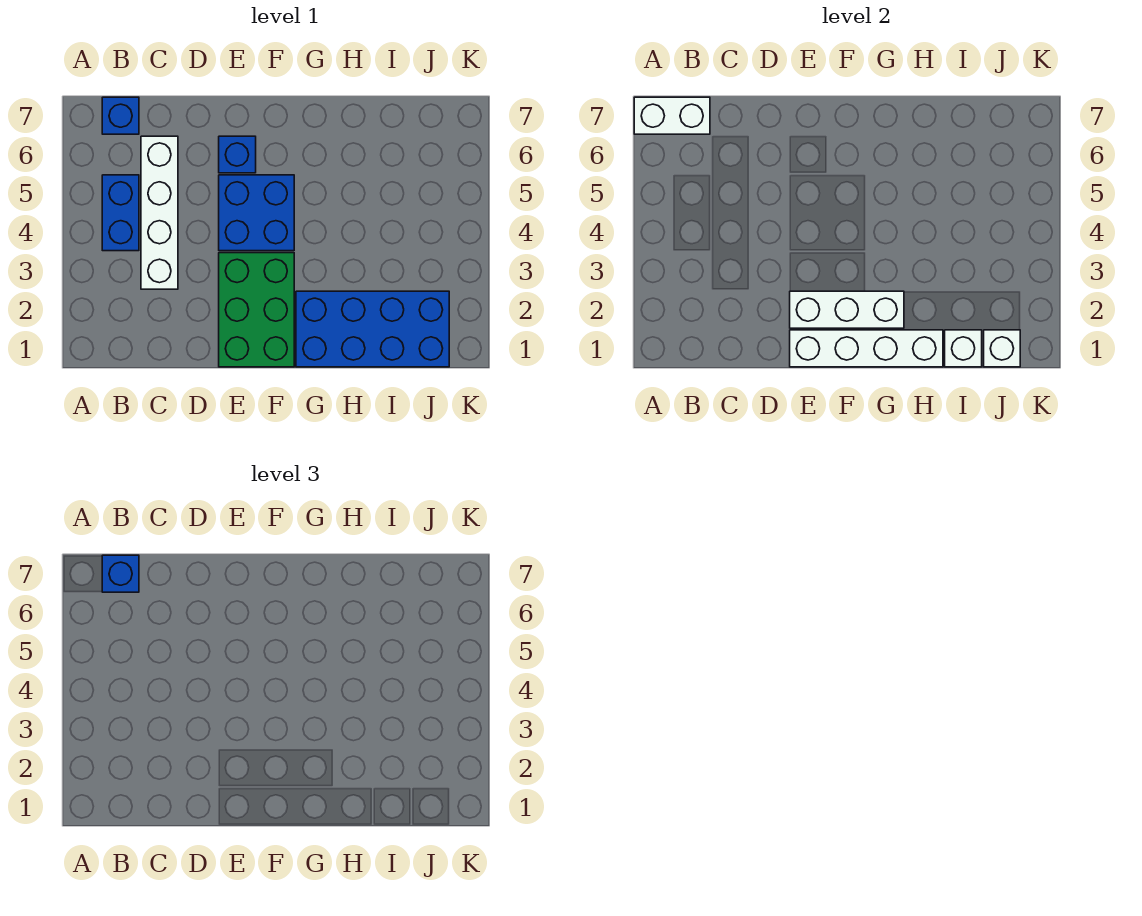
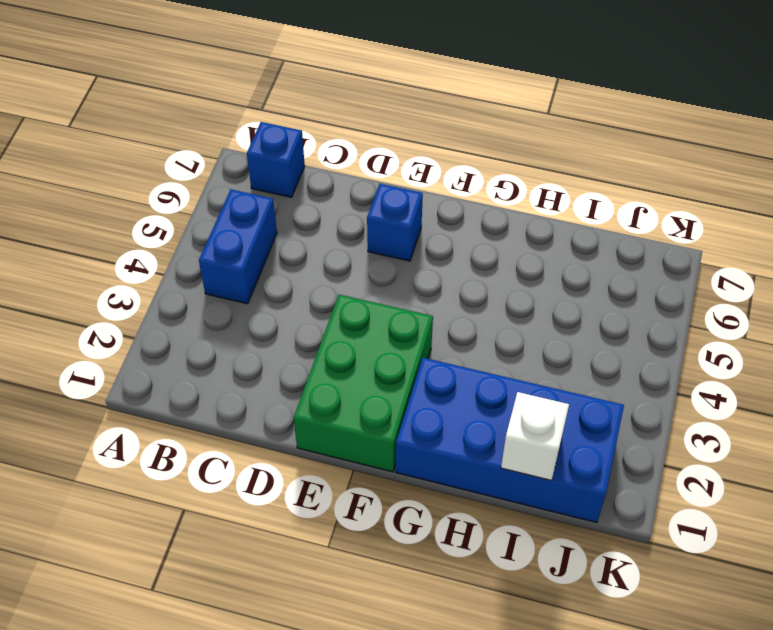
none -> white brick C3:C6 level 1
none -> blue brick E4:F5 level 1
none -> white brick A7:B7 level 2

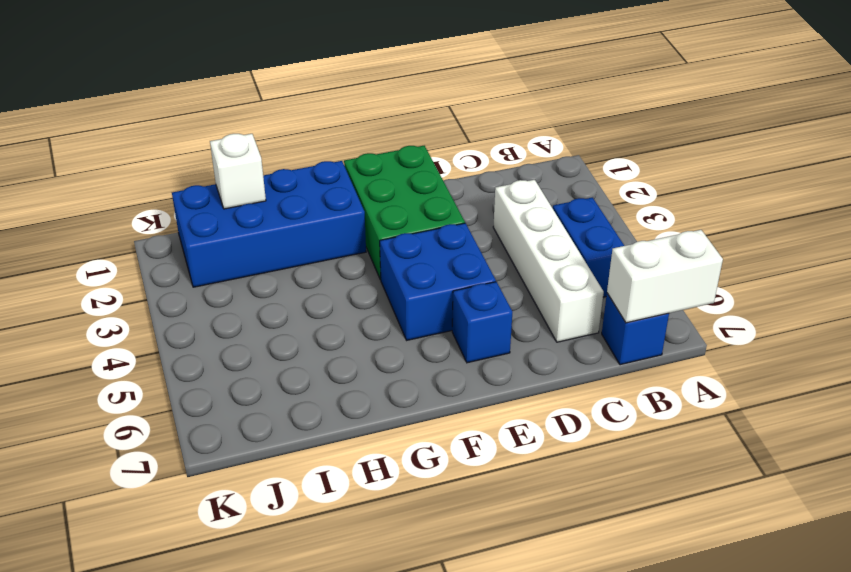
none -> white brick E1:H1 level 2
none -> white brick E2:G2 level 2
none -> white brick J1 level 2

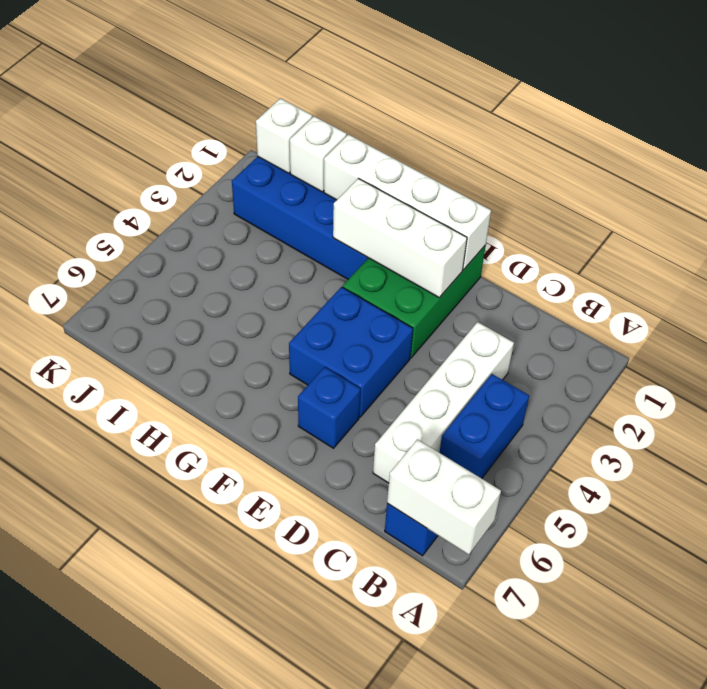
none -> blue brick B7 level 3

